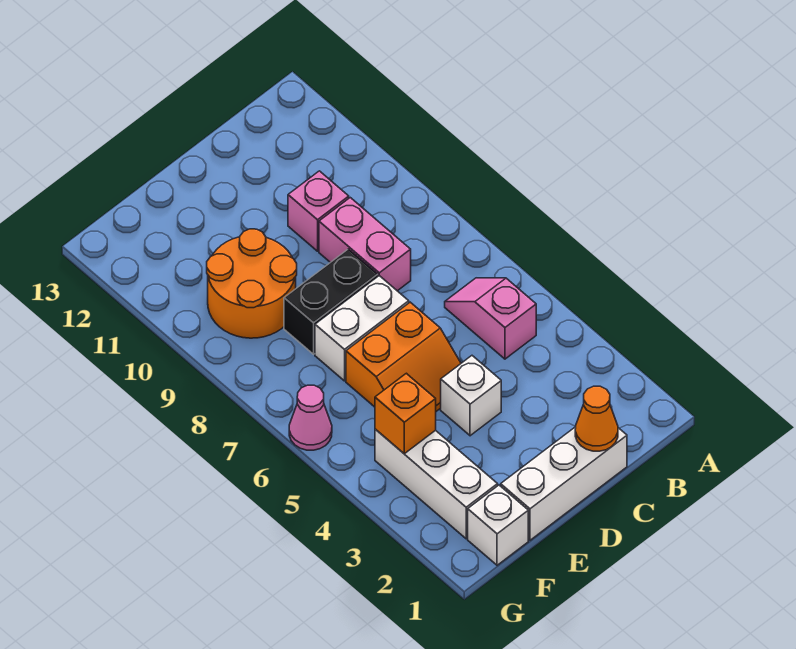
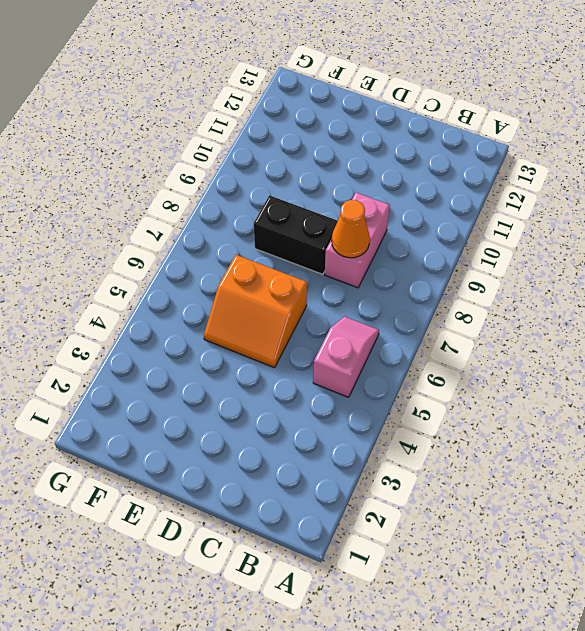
orange cone C8 level 2 -> orange cone C1 level 2
none -> white brick C1:E1 level 1
none -> pink brick C10 level 1
none -> white brick D4 level 1

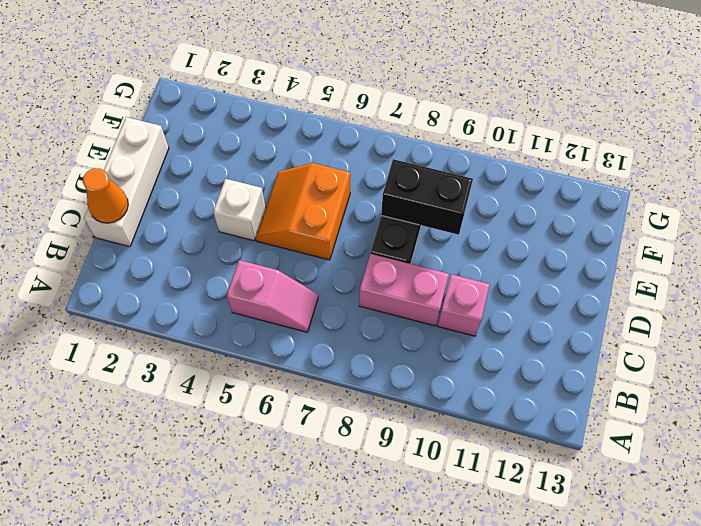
black brick E8:E9 level 2 -> none
none -> white brick D7:E7 level 1
none -> orange round brick E9:F10 level 1
none -> white brick F1 level 1

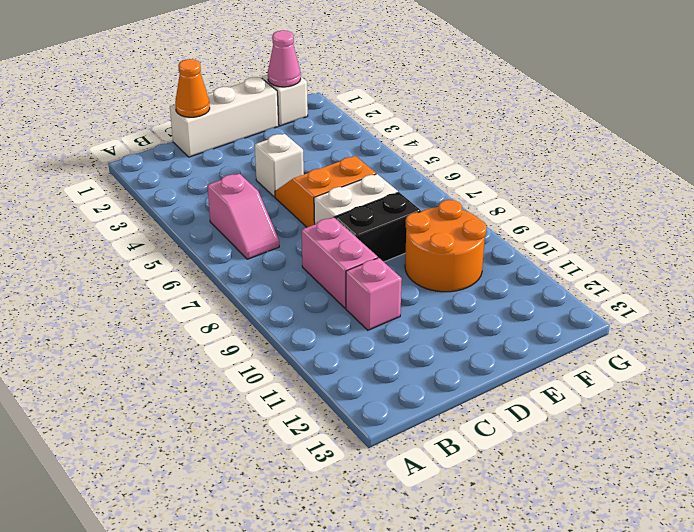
pink cone F1 level 2 -> pink cone G6 level 1
none -> white brick F2:F4 level 1
none -> orange brick F4 level 2

